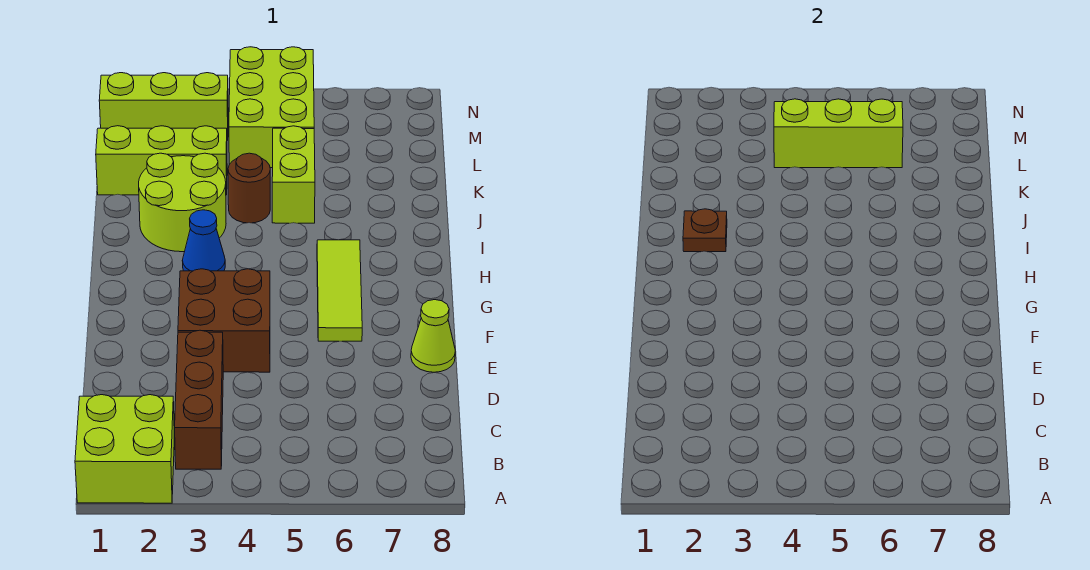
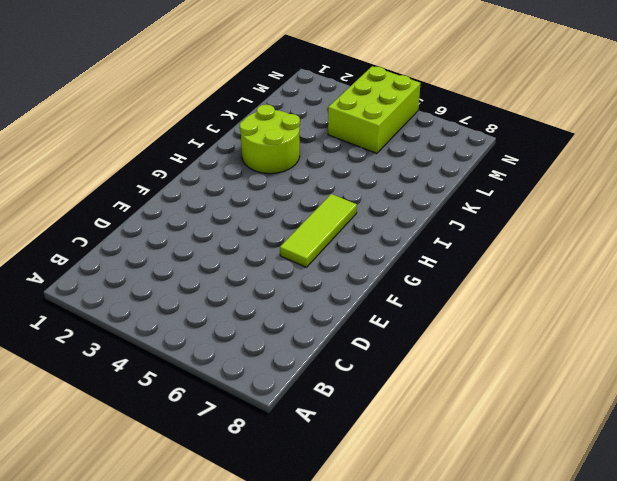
none -> lime brick A1:B2 level 1
none -> brown brick B3:D3 level 1
none -> brown brick E3:F4 level 1

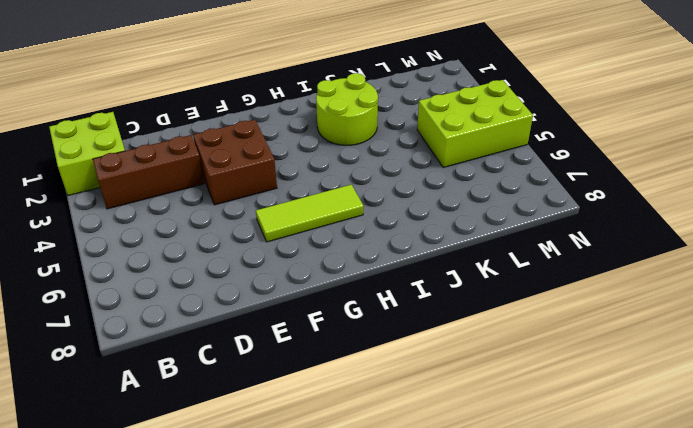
none -> lime cone E8 level 1
none -> blue cone H3 level 1
none -> brown round brick J4 level 1

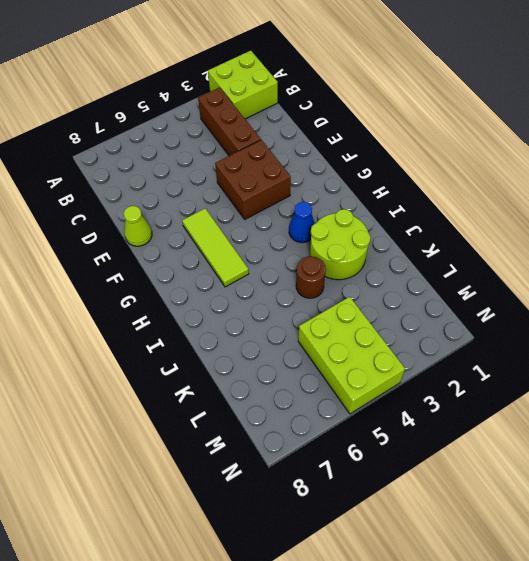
none -> lime brick J5:K5 level 1
none -> lime brick K1:K3 level 1
none -> lime brick M1:M3 level 1

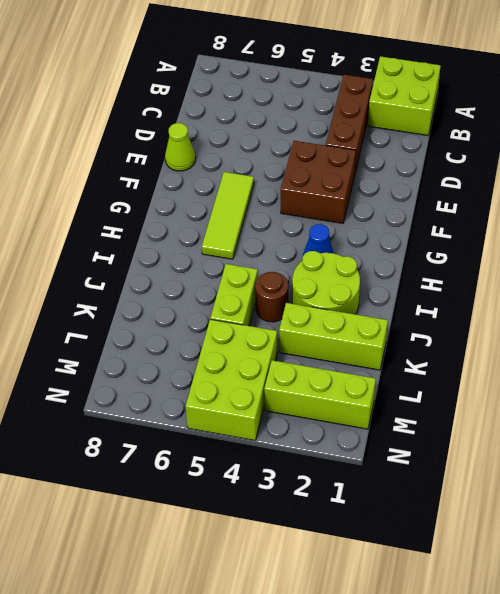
none -> brown plate I2 level 2
none -> lime brick L4:L6 level 2

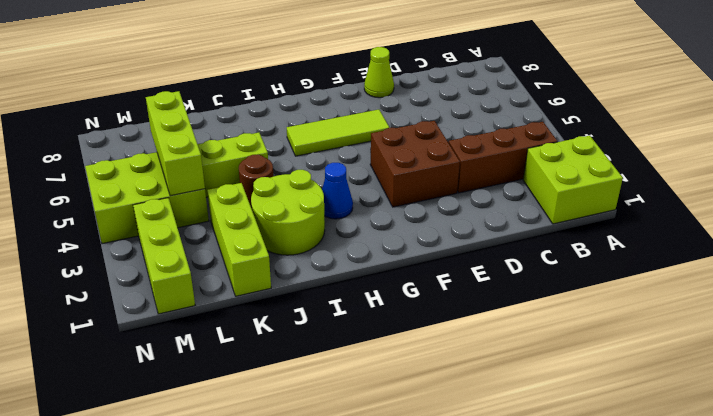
none -> brown plate I2 level 2

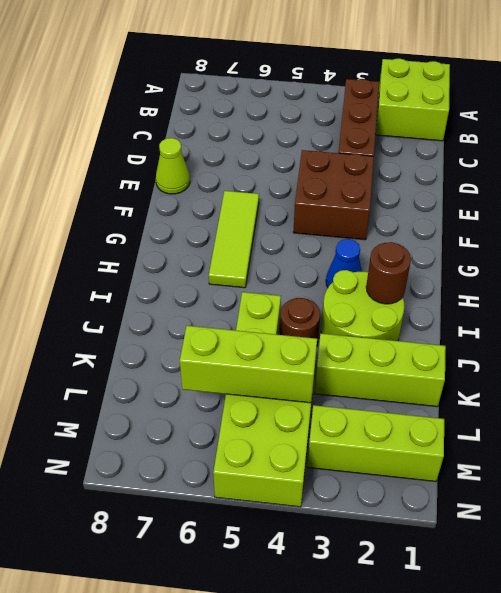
brown round brick I2 level 2 -> brown plate I2 level 2

